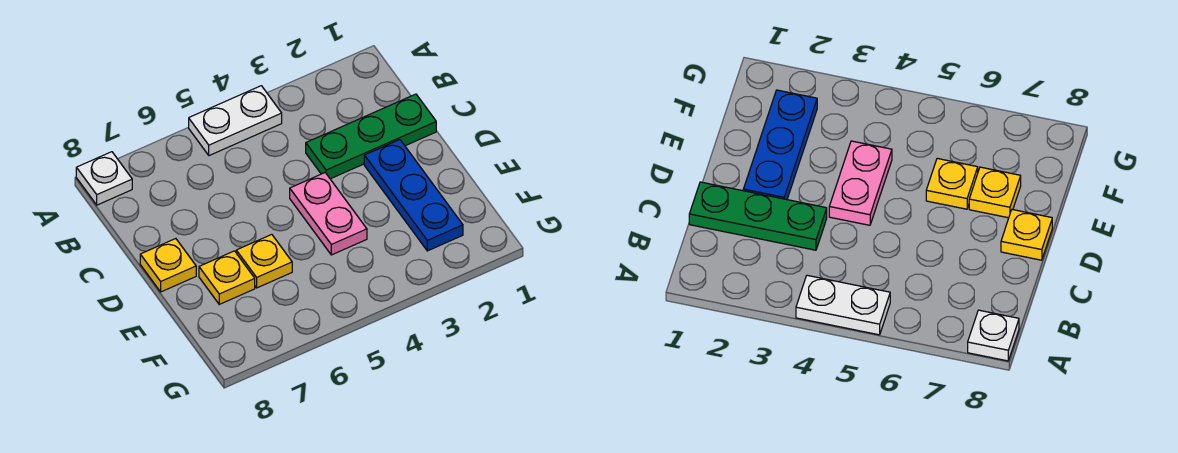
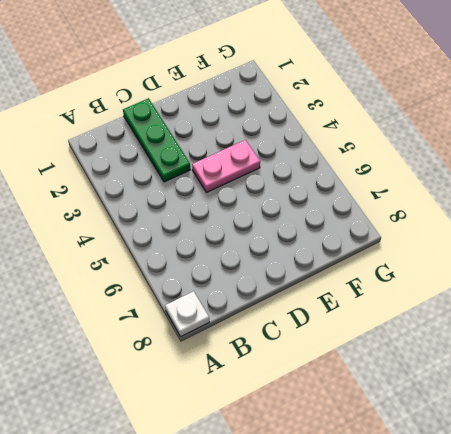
none -> white plate A4:A5 level 1
none -> blue plate D2:F2 level 1

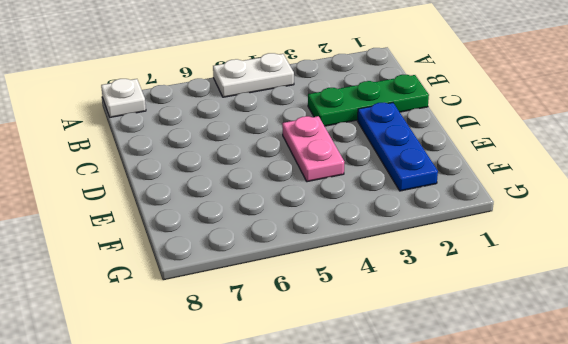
none -> yellow plate D8 level 1
none -> yellow plate E6 level 1

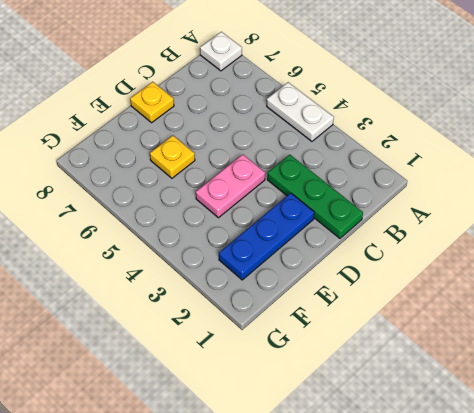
none -> yellow plate E7 level 1

